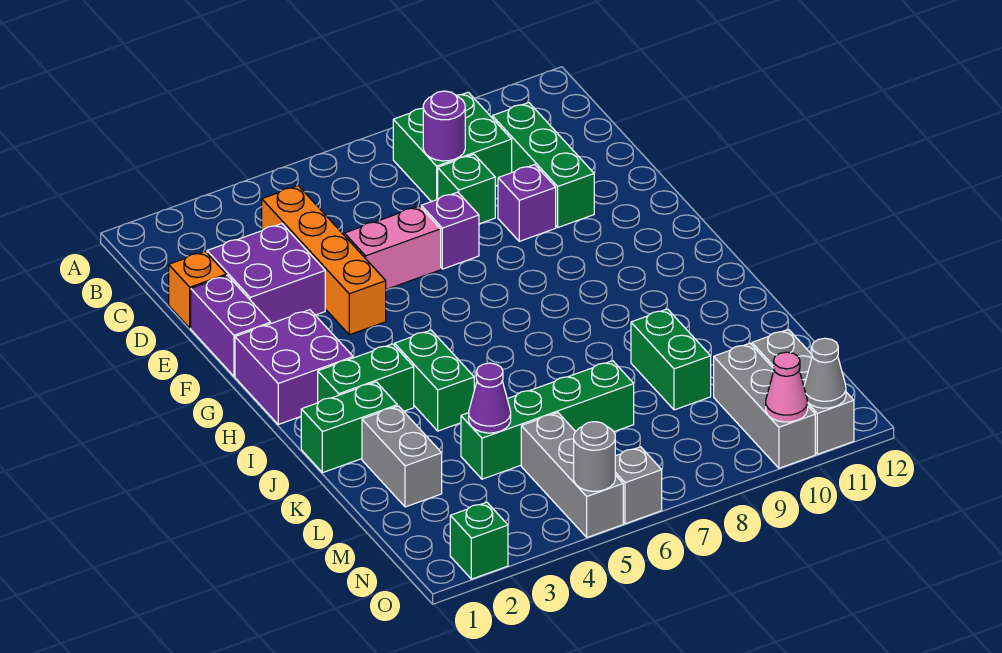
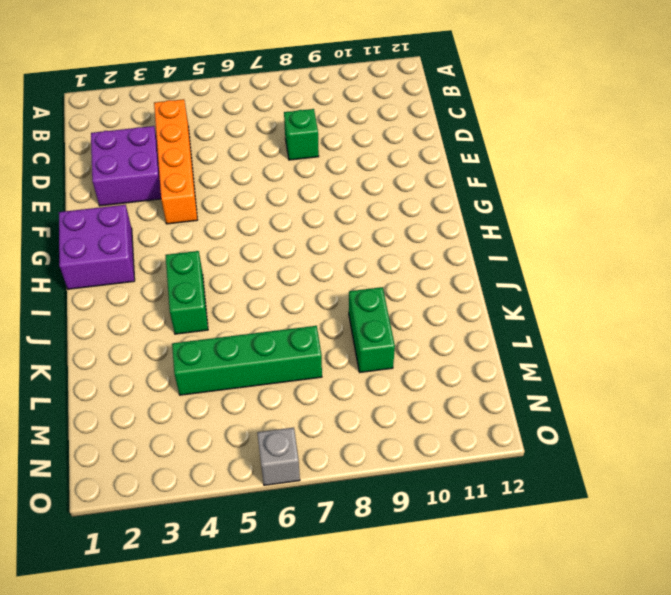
none -> green brick B8:C9 level 1
none -> green brick C10:E10 level 1
none -> orange brick D1 level 1

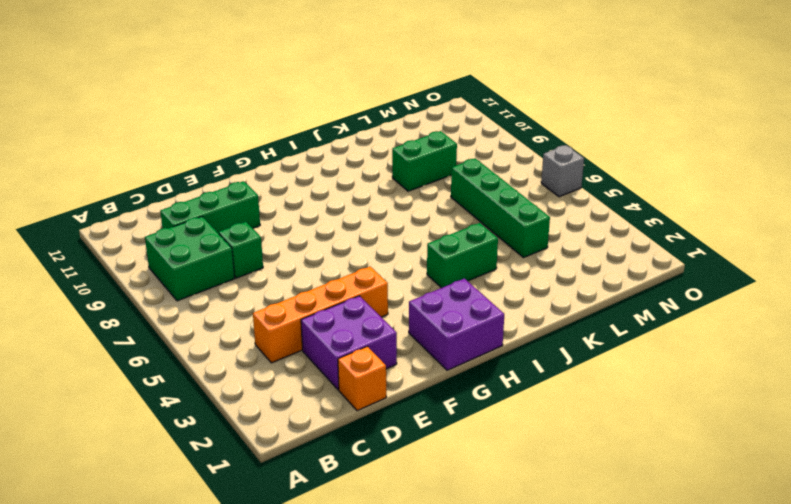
none -> purple brick E1:F1 level 1
none -> pink brick E5:E6 level 1
none -> purple brick E7 level 1

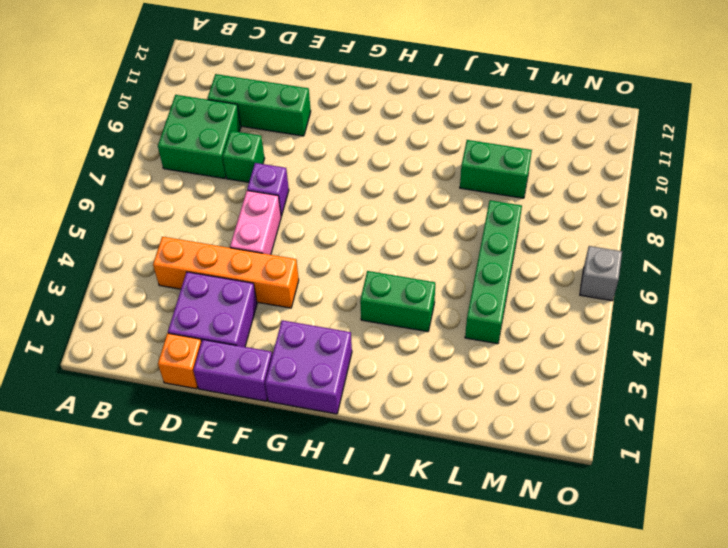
none -> purple brick E9 level 1
none -> green brick I2:I3 level 1
none -> green brick J1:J2 level 1

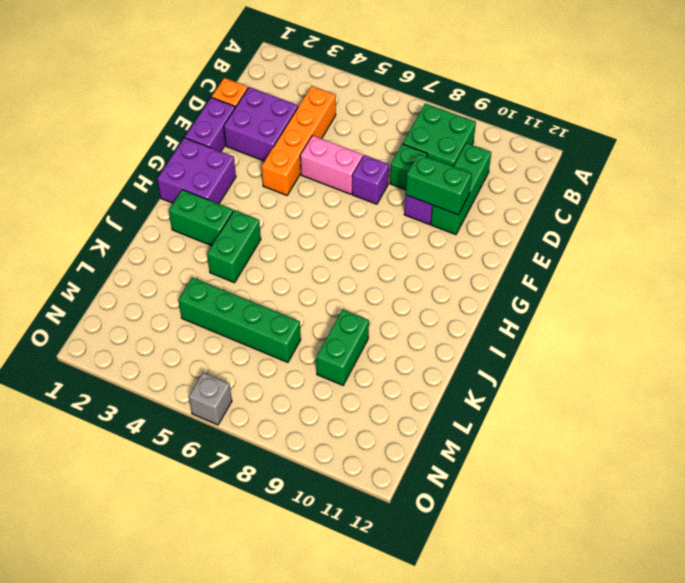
green brick E9:E10 level 2 -> green brick J1:J2 level 1
none -> grey brick K2:L2 level 1
none -> grey brick M5:O5 level 1
none -> grey brick M10:O10 level 1

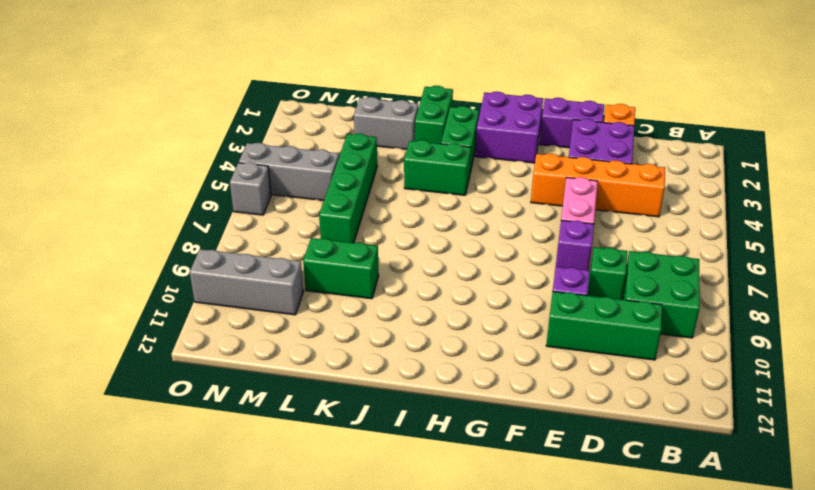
none -> grey brick M11:O11 level 1
none -> green brick O2 level 1
none -> purple round brick C8 level 2

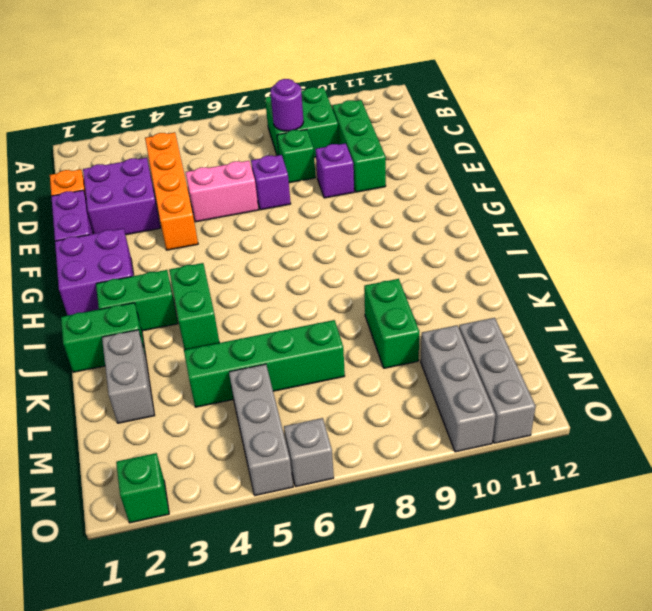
none -> purple cone L4 level 2
none -> grey round brick O5 level 2
none -> pink cone O10 level 2

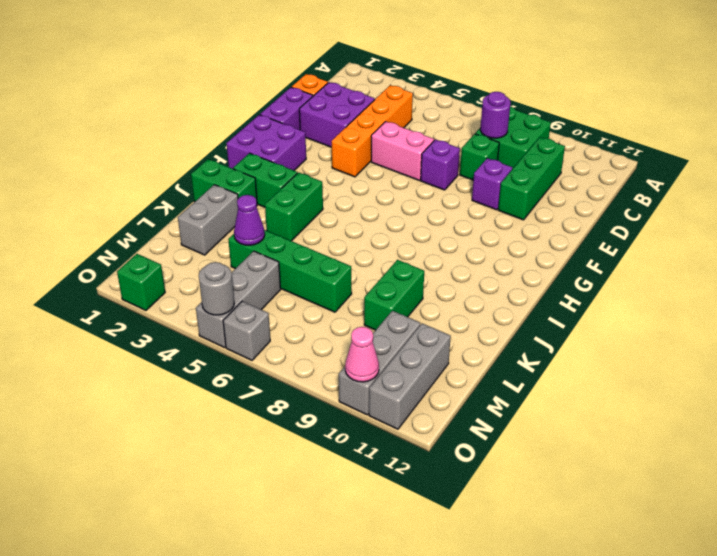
none -> grey cone O11 level 2

